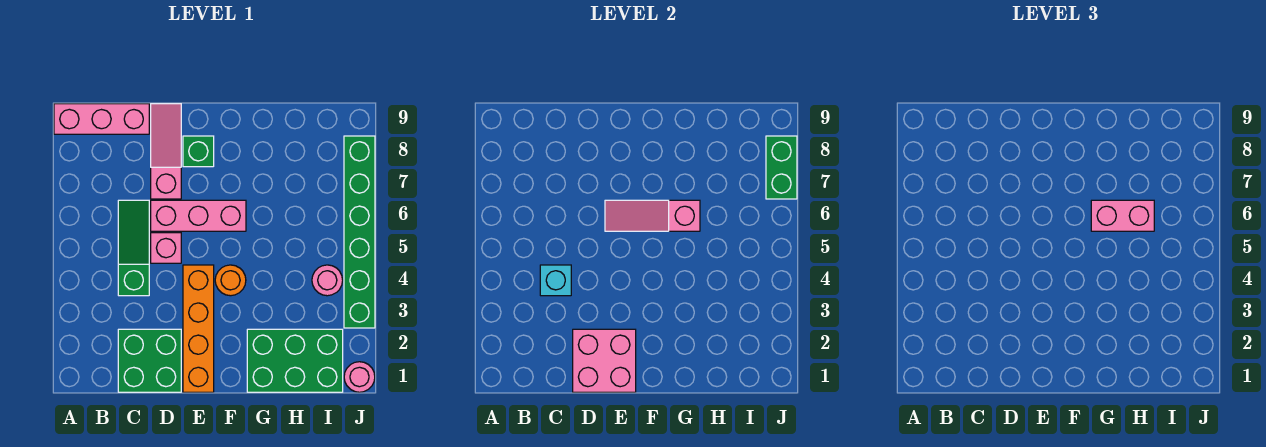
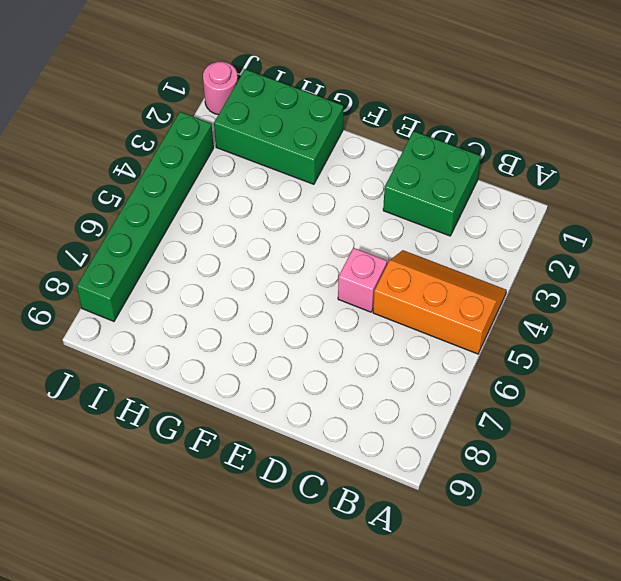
orange slope A4:C5 level 1 top 5 -> green slope C4:C6 level 1 top 4
none -> pink brick A9:C9 level 1
none -> pink brick D6:F6 level 1
none -> pink slope D7:D9 level 1 top 7

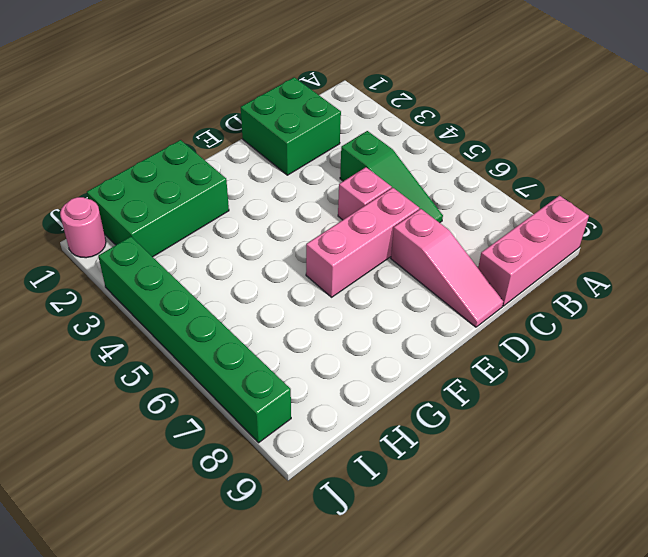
none -> orange brick E1:E4 level 1
none -> green brick E8 level 1
none -> orange round brick F4 level 1

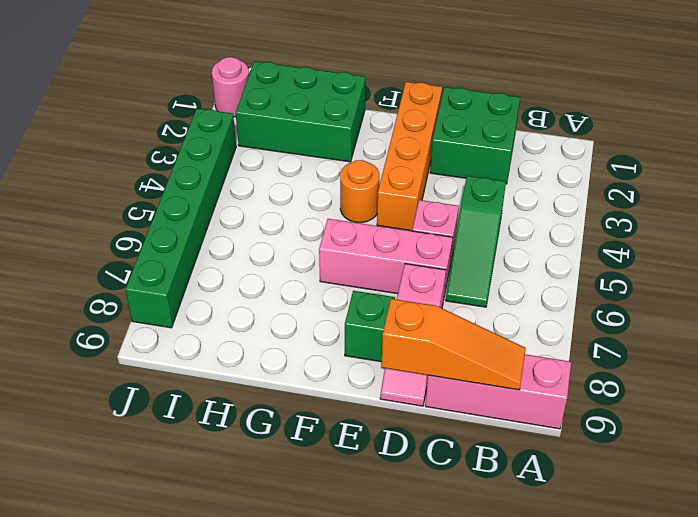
orange slope B9:D9 level 2 top D -> none
none -> pink round brick I4 level 1
none -> cyan brick C4 level 2
none -> pink brick D1:E2 level 2

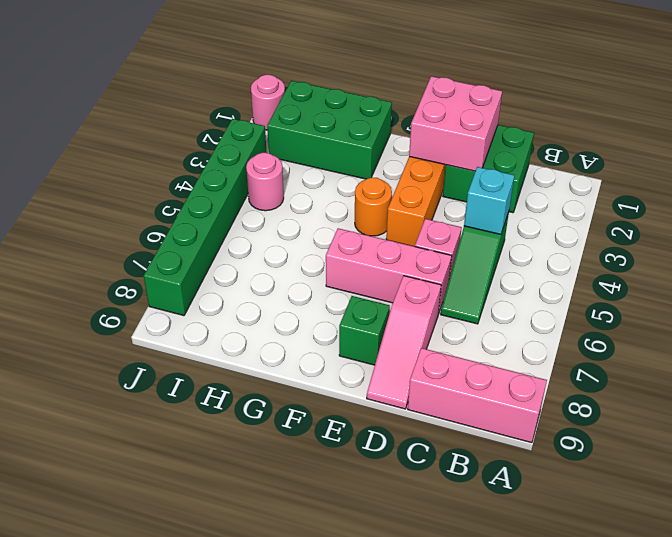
none -> pink slope E6:G6 level 2 top G
none -> green brick J7:J8 level 2
none -> pink brick G6:H6 level 3

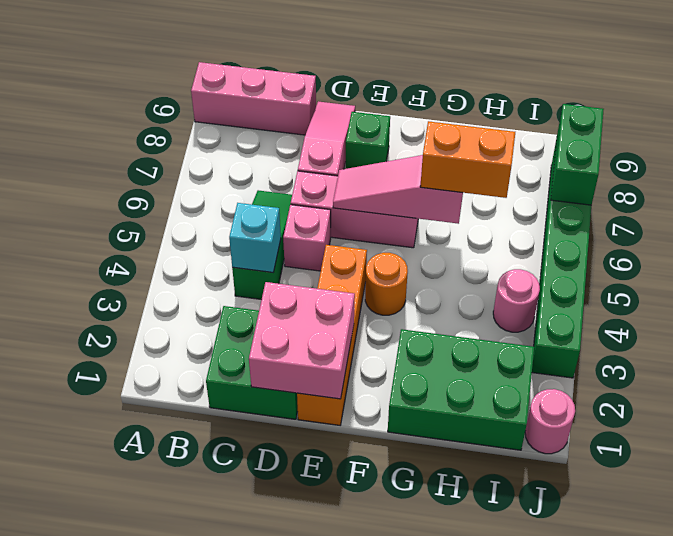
orange brick G6:H6 level 3 -> pink brick G6:H6 level 3

